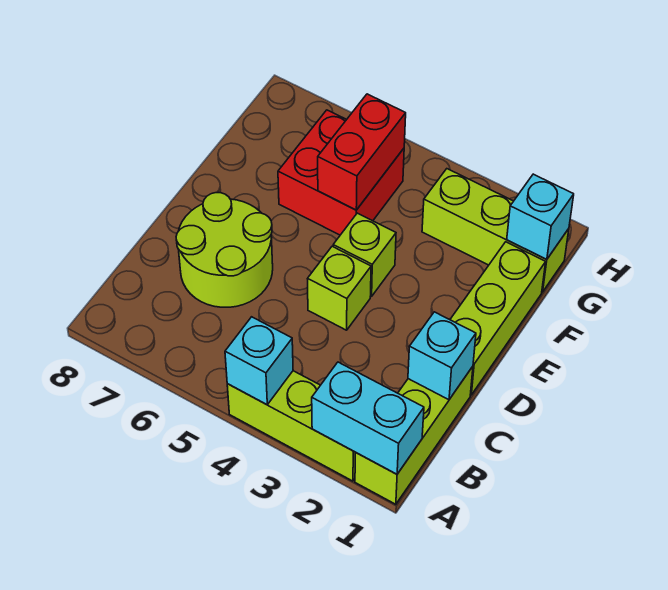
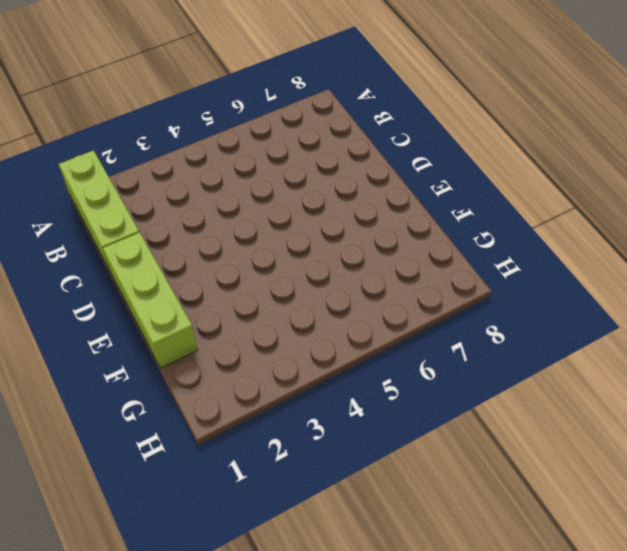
none -> lime brick A2:A4 level 1
none -> lime round brick C6:D7 level 1
none -> lime brick D4 level 1

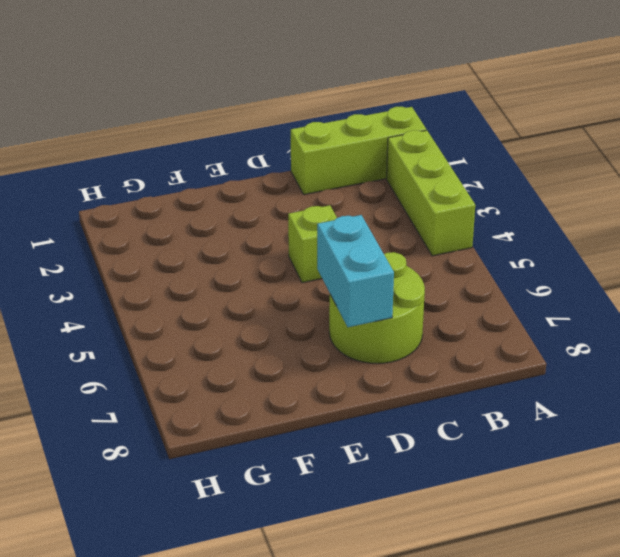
cyan brick D6:D7 level 2 -> cyan brick A1:A2 level 2
none -> lime brick D1:F1 level 1
none -> lime brick E4 level 1
none -> red brick F5:G6 level 1

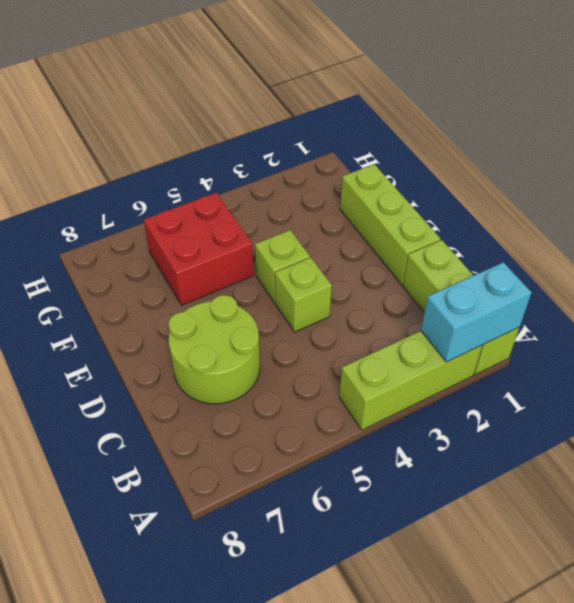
none -> lime brick G1:G3 level 1
none -> cyan brick A4 level 2
none -> cyan brick C1 level 2

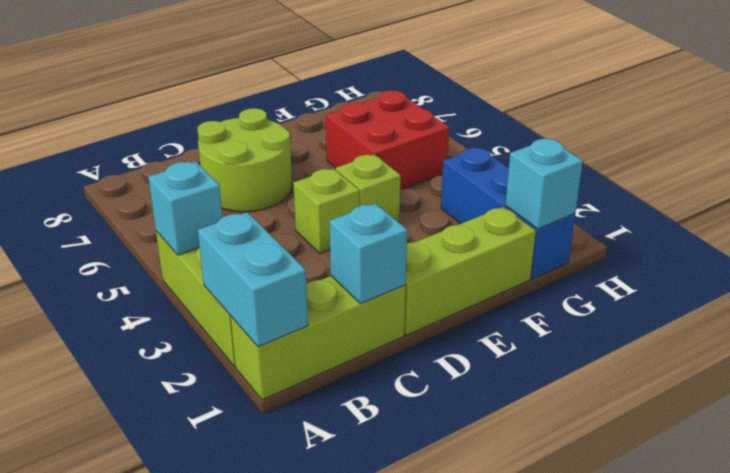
blue brick G1:G3 level 1 -> lime brick G1:G3 level 1
none -> red brick F5:G5 level 2

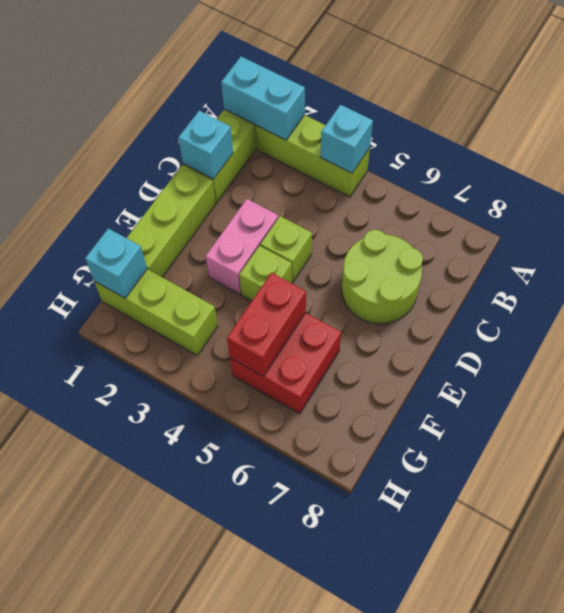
pink brick D3:E3 level 1 -> none

